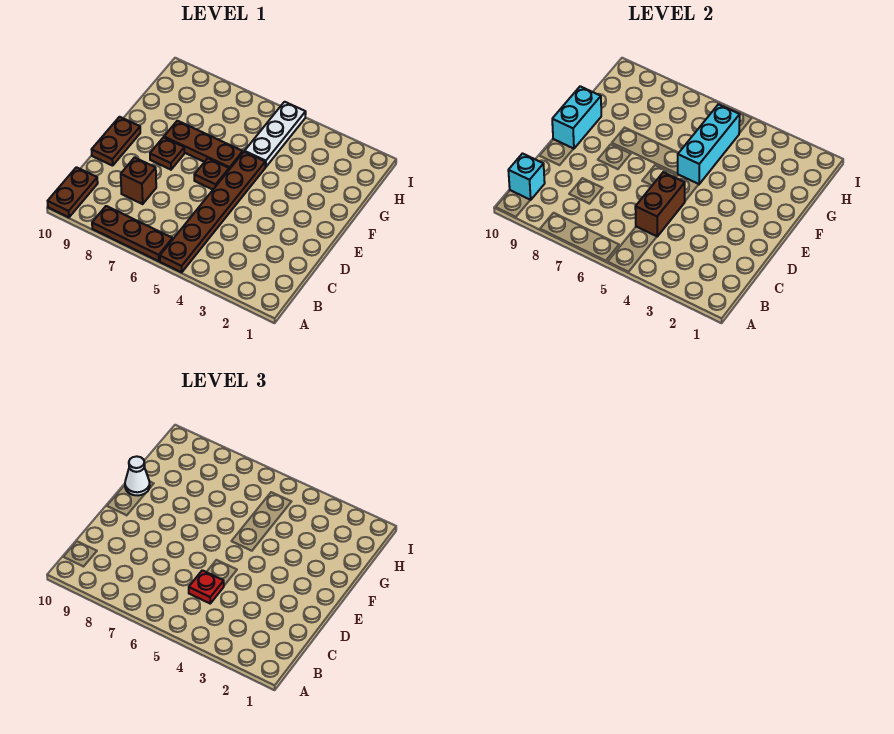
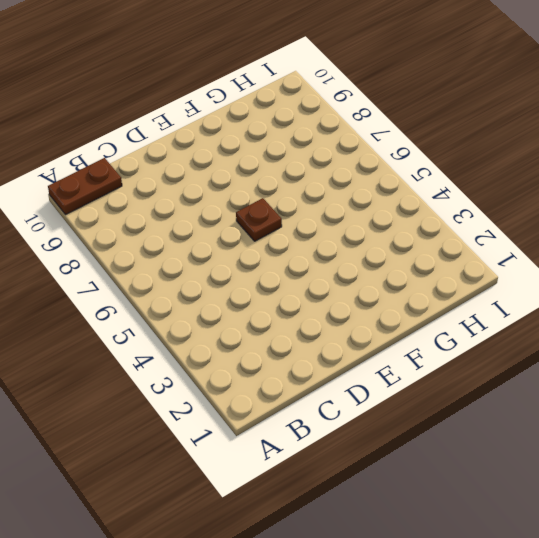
none -> brown plate A5:F5 level 1
none -> brown plate A6:A8 level 1
none -> brown brick C8 level 1

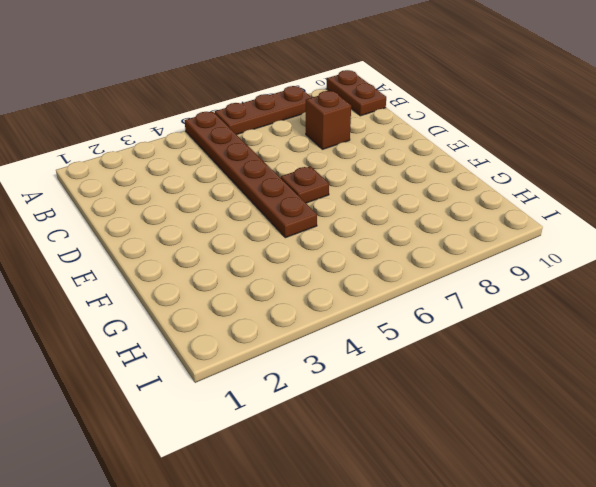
none -> brown plate D10:E10 level 1
none -> brown plate E8 level 1
none -> brown plate F6:F8 level 1

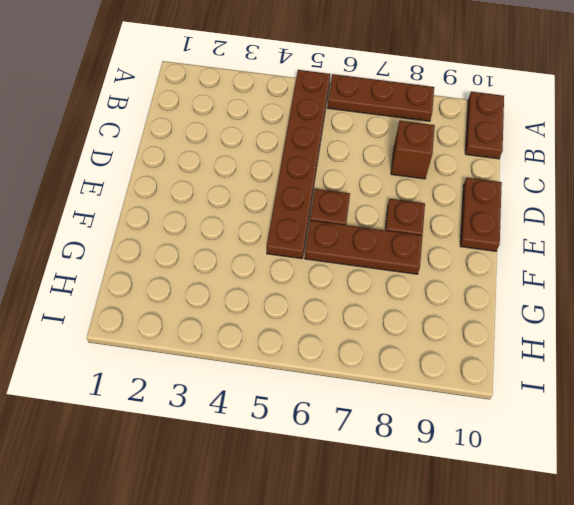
none -> white plate G5:I5 level 1
none -> cyan brick B10 level 2
none -> brown brick C5:D5 level 2

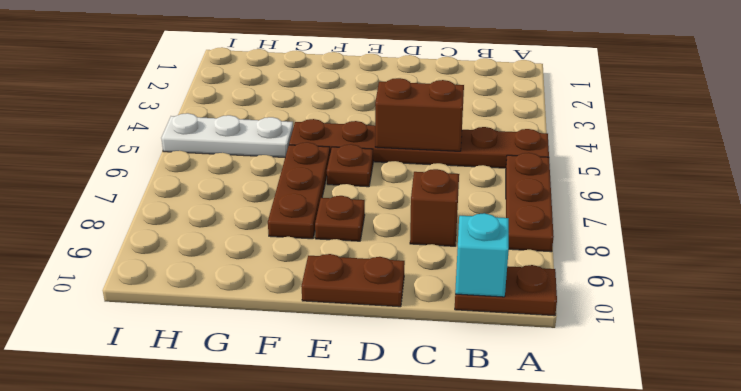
none -> cyan brick E10:F10 level 2
none -> cyan brick F5:H5 level 2
none -> red plate C5 level 3

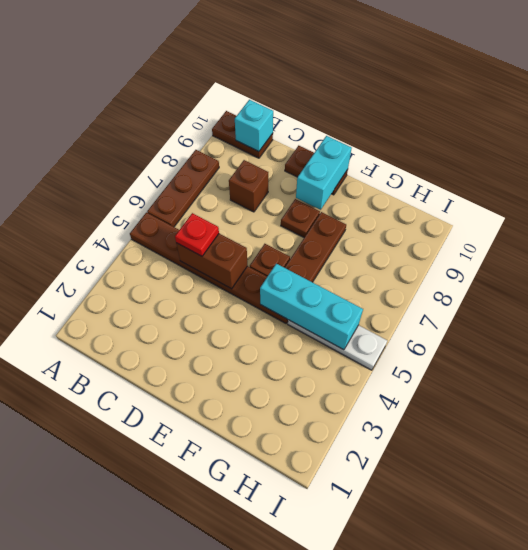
cyan brick E9:E10 level 2 -> cyan brick E10:F10 level 2
none -> white cone F10 level 3

